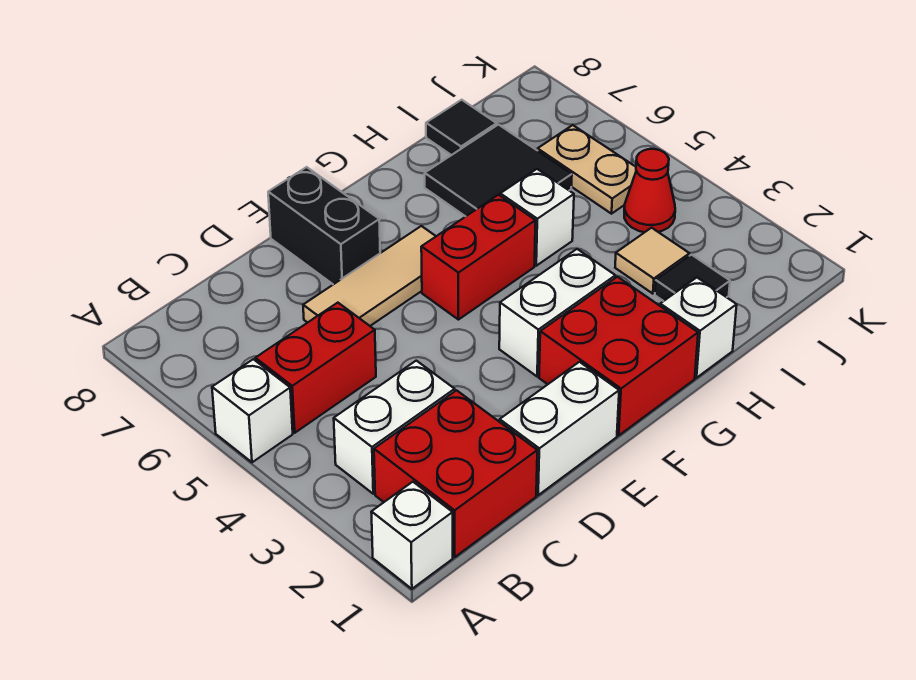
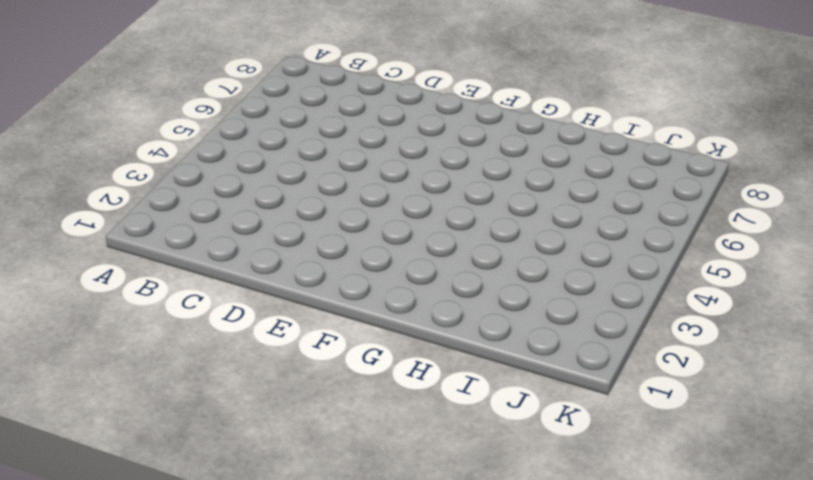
none -> white brick A1 level 1
none -> white brick A5 level 1
none -> red brick B1:C2 level 1

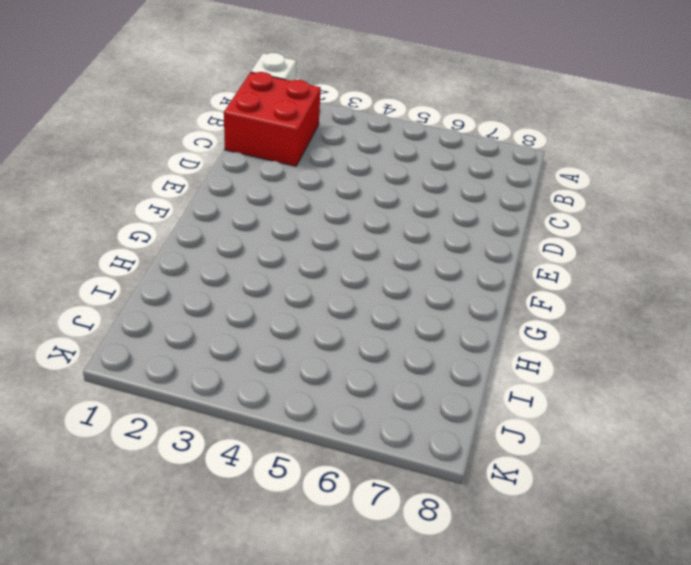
none -> white brick A5 level 1
none -> white brick B3:C3 level 1
none -> red brick B5:C5 level 1

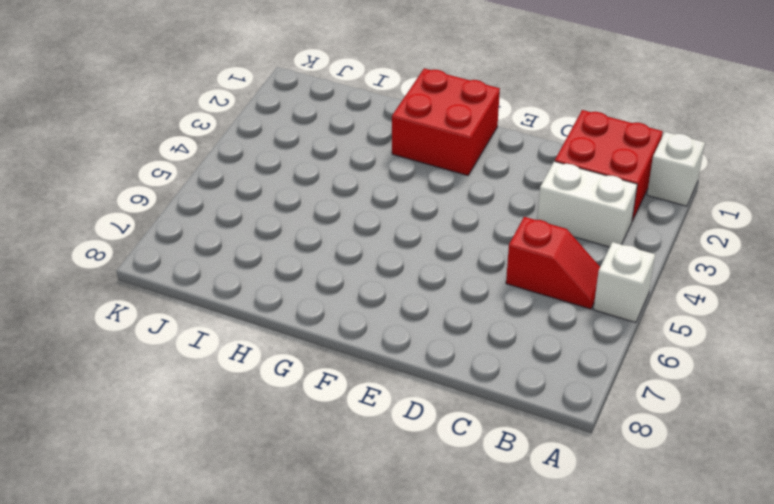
red slope B5:C5 level 1 top C -> red brick B5:C5 level 1
none -> white brick D1:E1 level 1
none -> tan tile D6:F6 level 1
none -> black brick E7:E8 level 1

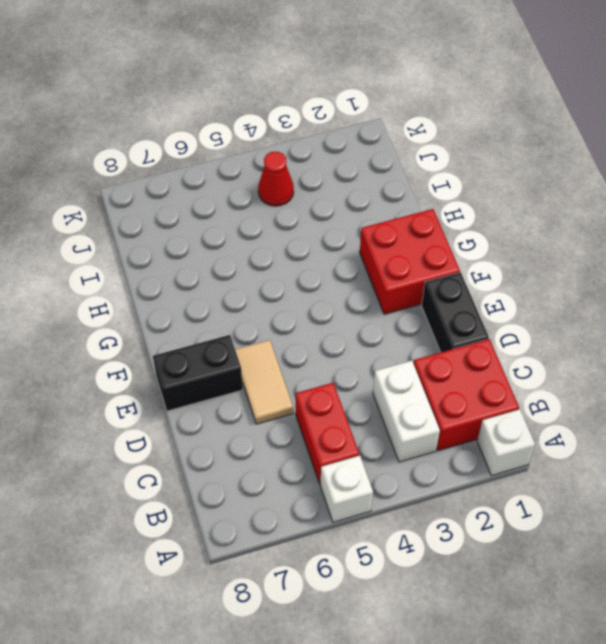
black brick D1:E1 level 1 -> white brick D1:E1 level 1
tan tile D6:E6 level 1 -> tan tile D6:F6 level 1
none -> white brick F3:G3 level 1
none -> red brick F5:G5 level 1
none -> white brick H1 level 1

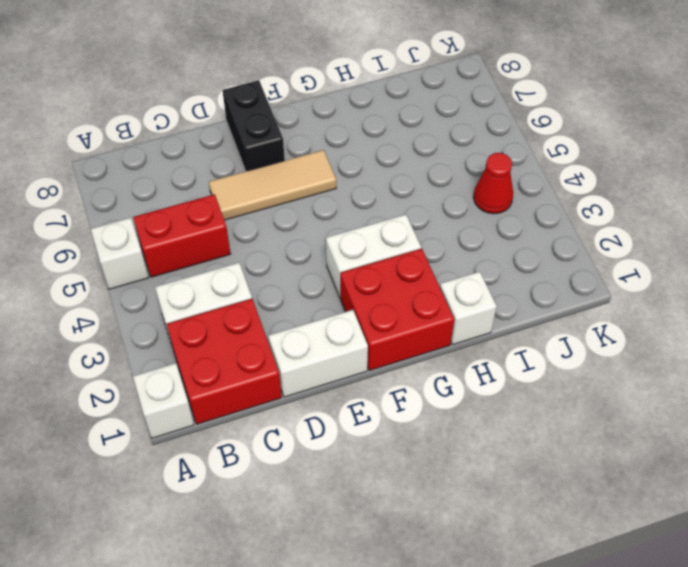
none -> red brick F5:G5 level 1
none -> white brick H5 level 1
none -> black tile H6:I7 level 1

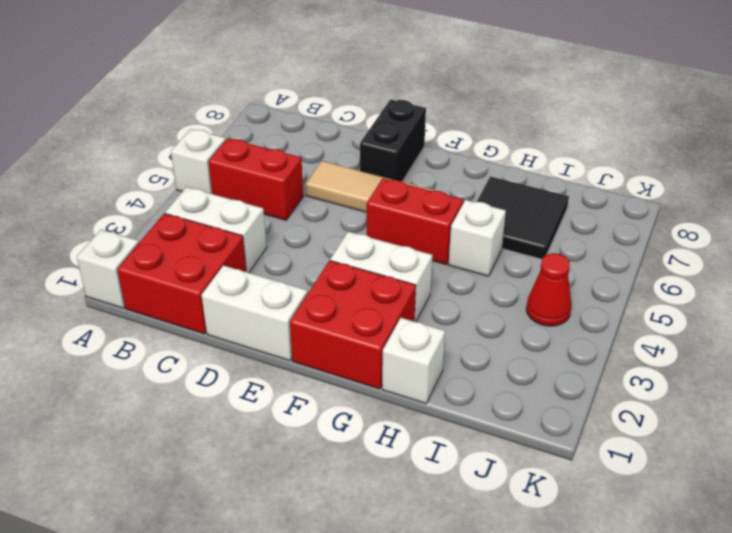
none -> black tile I2 level 1
none -> tan tile I3 level 1
none -> black tile I8 level 1

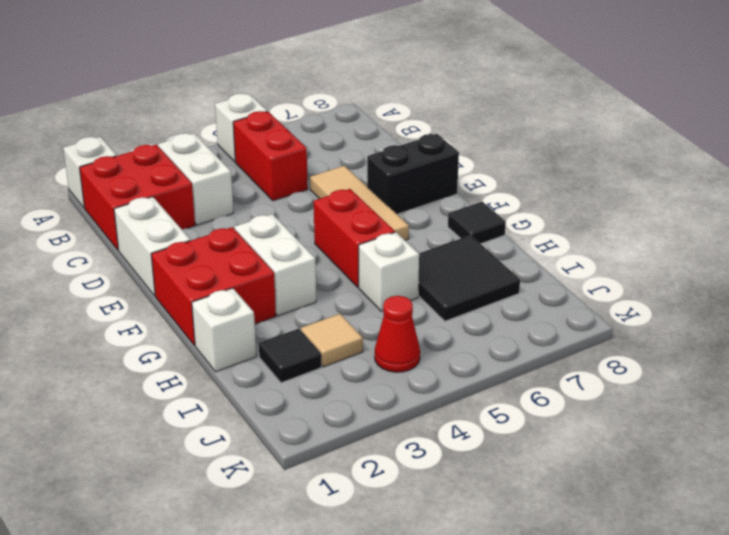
black tile G8 level 1 -> black tile I8 level 1
none -> tan plate J5:J6 level 1

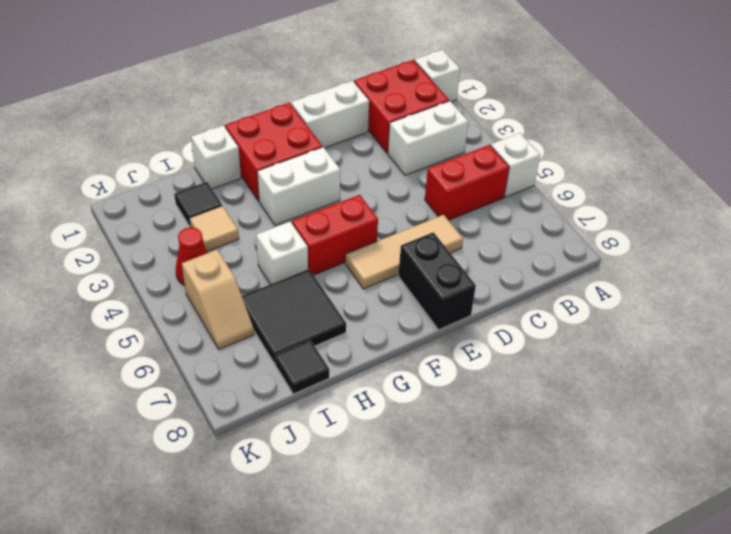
tan slope J5:J6 level 1 top 5 -> tan plate J5:J6 level 1

